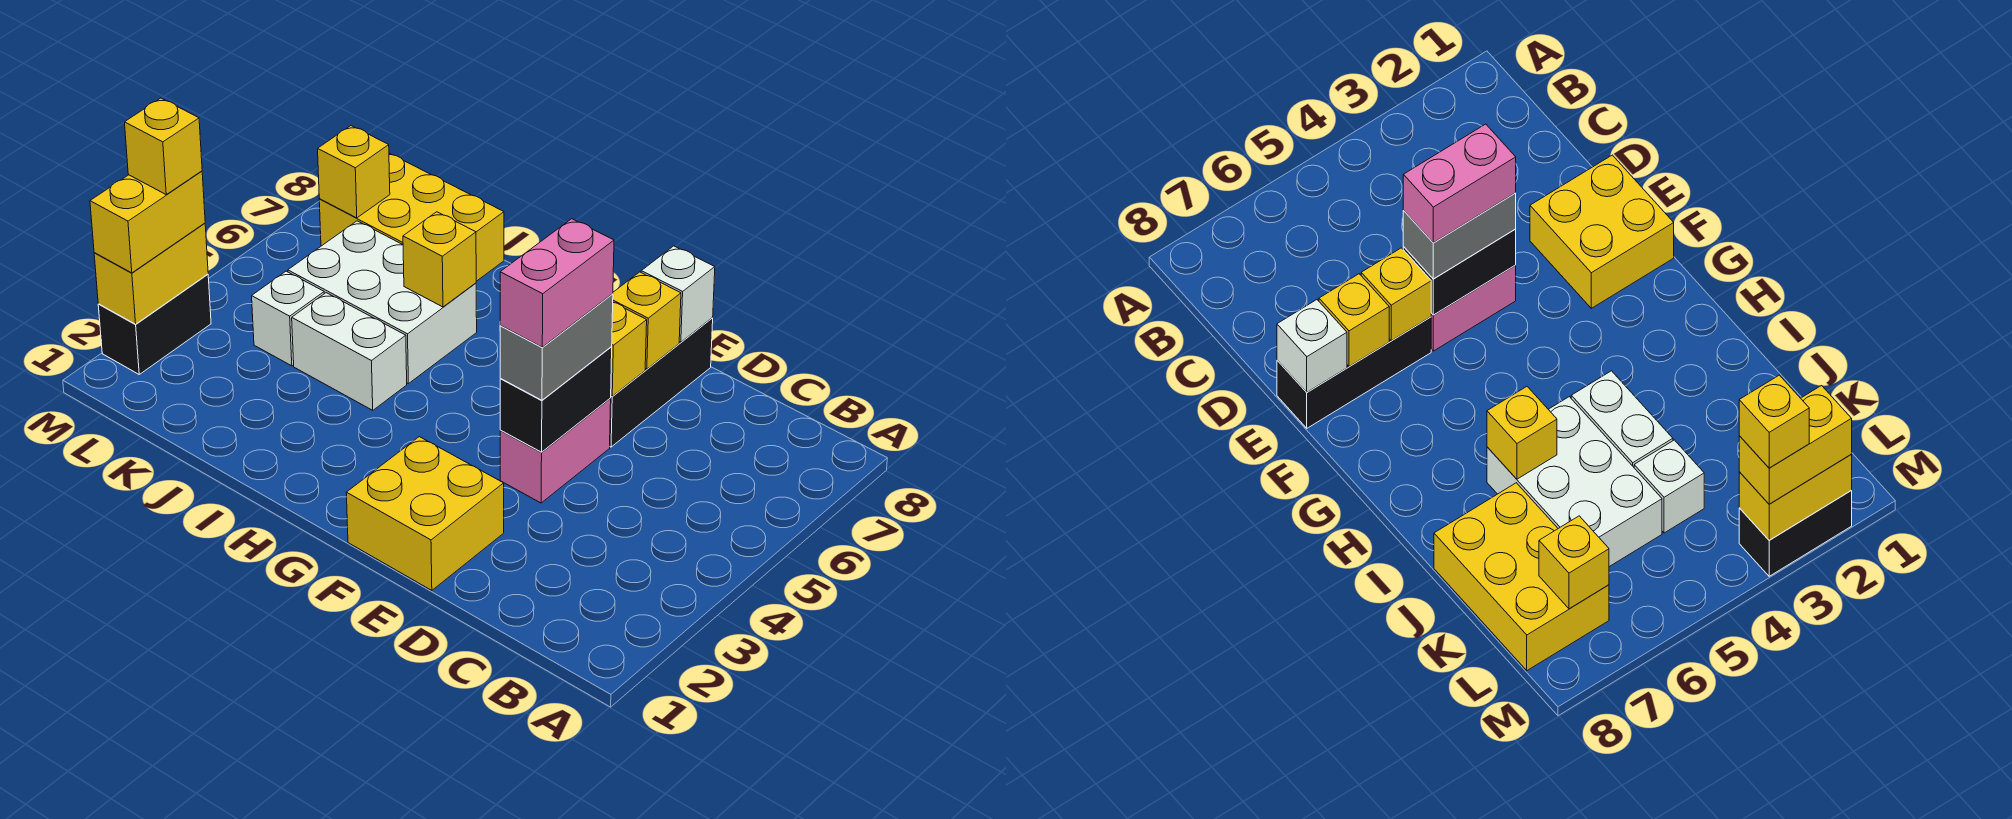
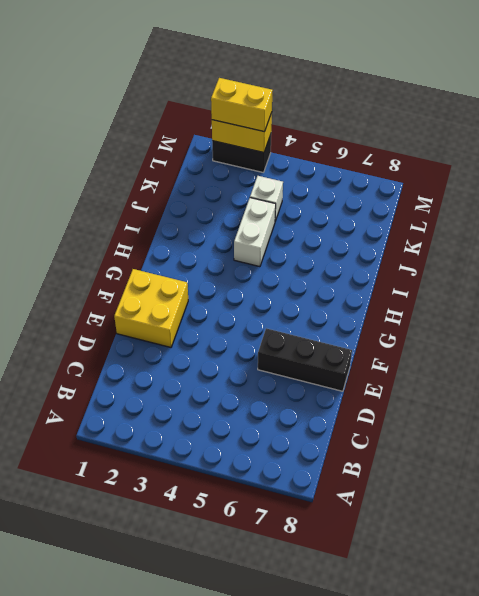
none -> pink brick E4:E5 level 1
none -> white brick I5:K6 level 1
none -> yellow brick J7:L8 level 1

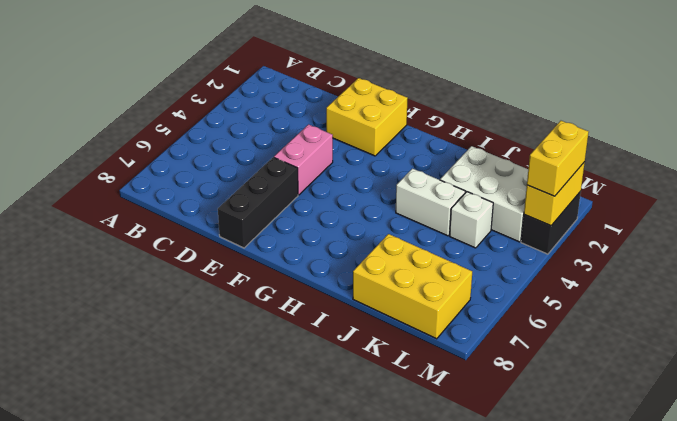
white brick J2:L3 level 1 -> white brick I5:K6 level 1
none -> black brick E4:E5 level 2
none -> yellow brick E6 level 2
none -> yellow brick E7 level 2

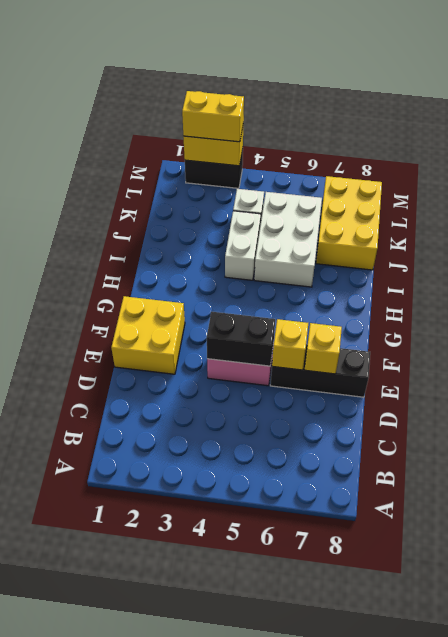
none -> white brick E8 level 2
none -> yellow brick I6 level 2
none -> yellow brick L7 level 2

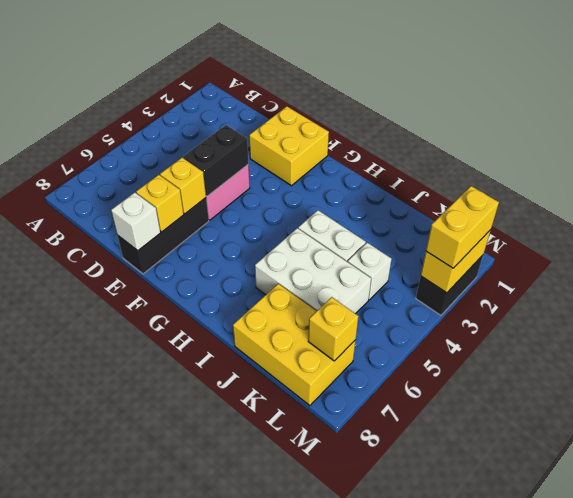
none -> yellow brick I6 level 2
none -> grey brick E4:E5 level 3
none -> pink brick E4:E5 level 4

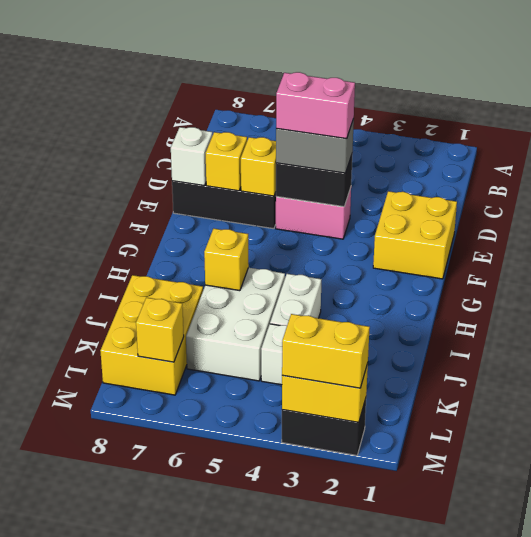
none -> yellow brick M3 level 4

